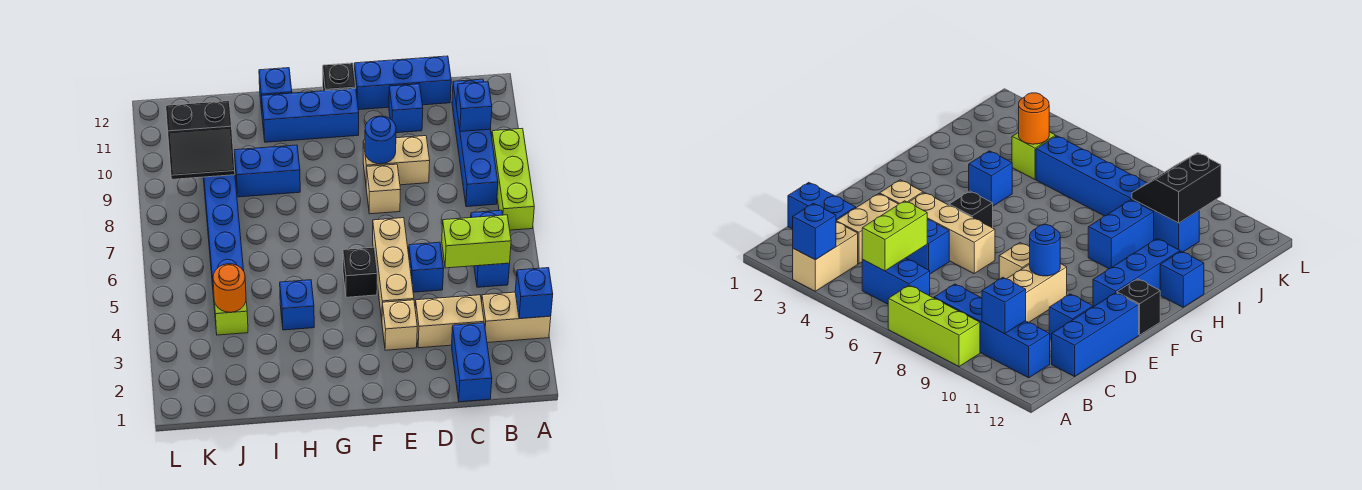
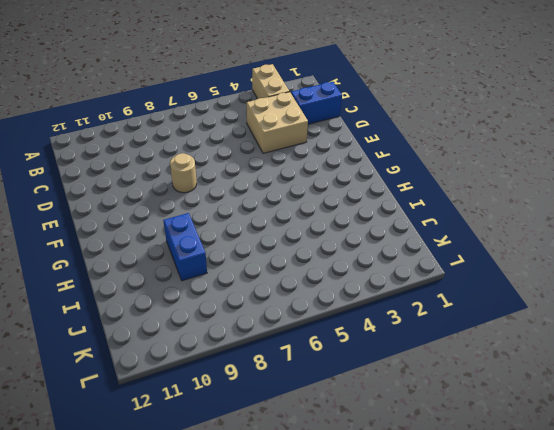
tan brick C3:D4 level 1 -> tan brick C3:D3 level 1
tan round brick E8 level 1 -> tan brick E8 level 1
none -> lime brick A7:A9 level 1
none -> blue brick B5:B6 level 1
none -> blue brick B8:B11 level 1

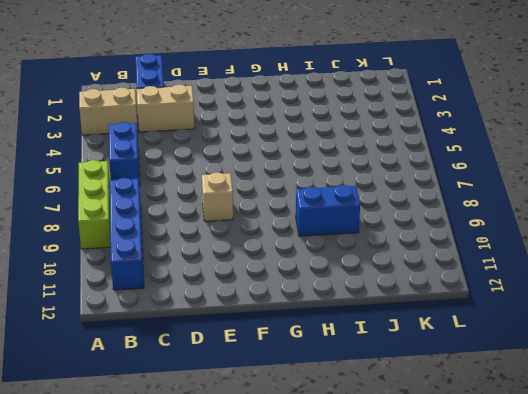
none -> blue brick C12:E12 level 1
none -> blue brick D5 level 1
none -> tan brick D9:E9 level 1

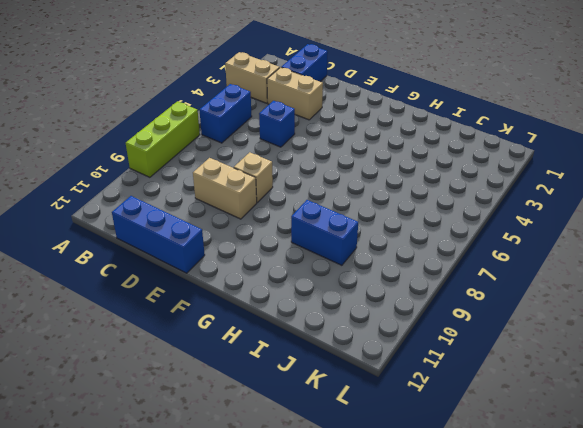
none -> blue brick B8:B11 level 1
none -> blue brick D11 level 1
none -> tan brick E3 level 1

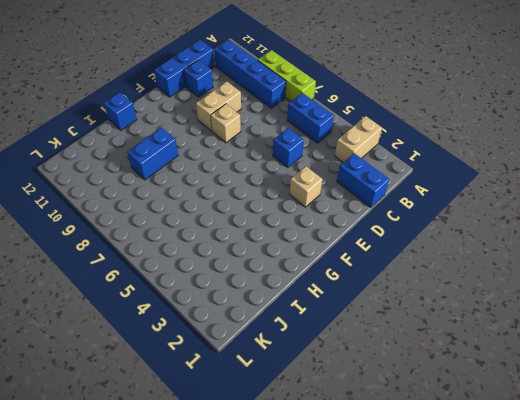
none -> tan brick C3:D3 level 1
none -> tan brick E4:E6 level 1
none -> black brick F5 level 1

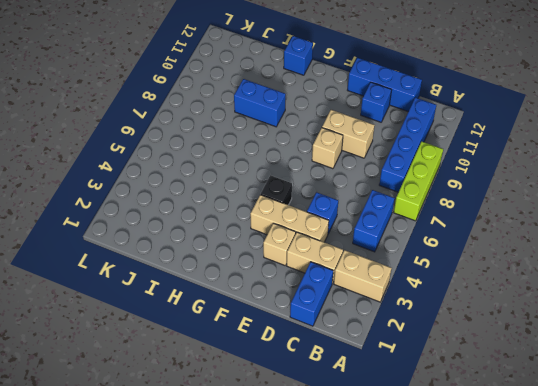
tan brick D4:F4 level 1 -> tan brick E4:E6 level 1
none -> blue brick F11:H11 level 1
none -> black brick F12 level 1
none -> blue brick H4 level 1

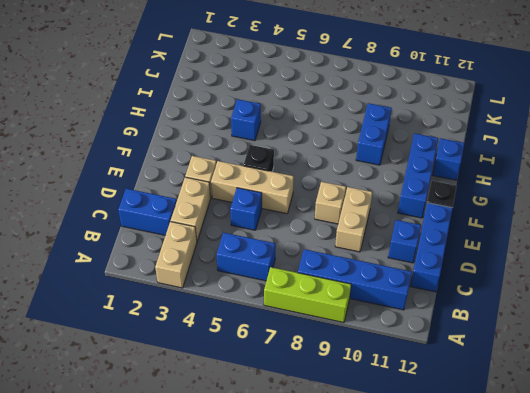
none -> lime brick J4 level 1
none -> blue brick J5:J10 level 1
none -> blue brick A3 level 2

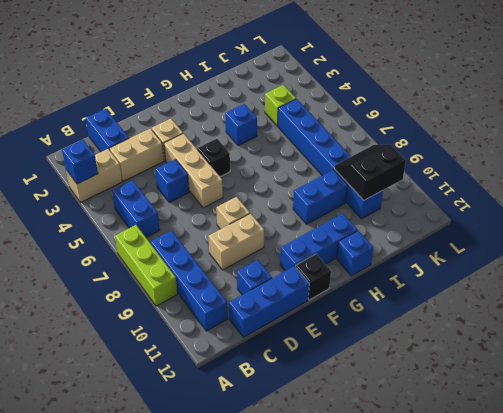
none -> lime brick B5:C5 level 2
none -> blue brick B10 level 2
none -> blue round brick E9 level 2

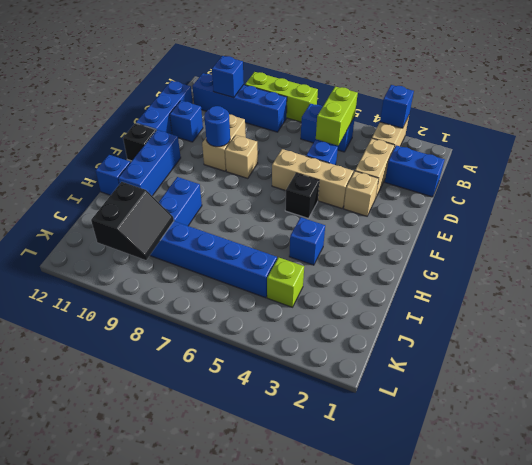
none -> orange round brick J4 level 2

